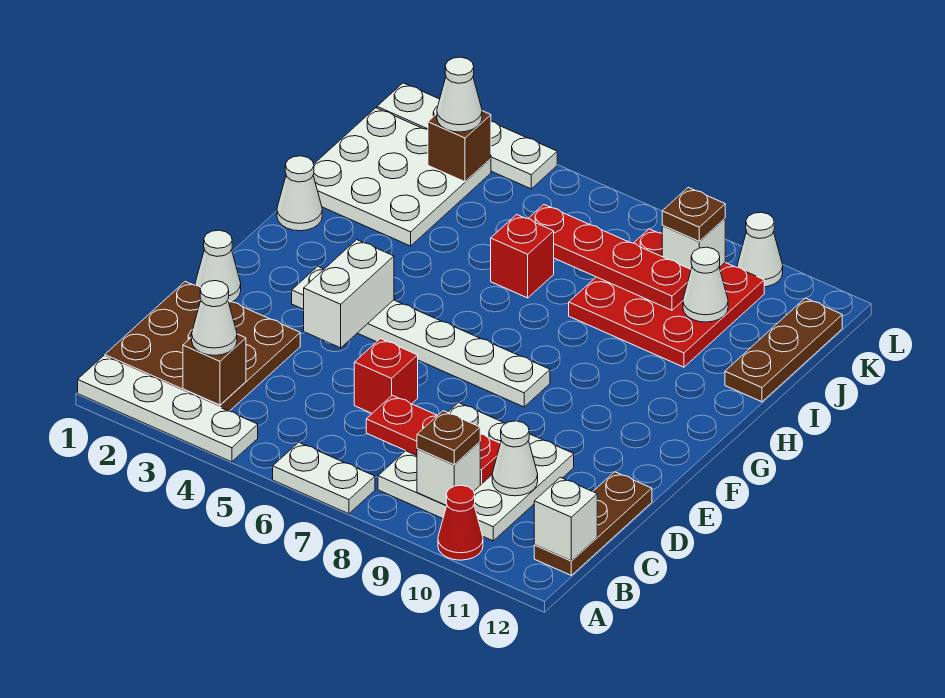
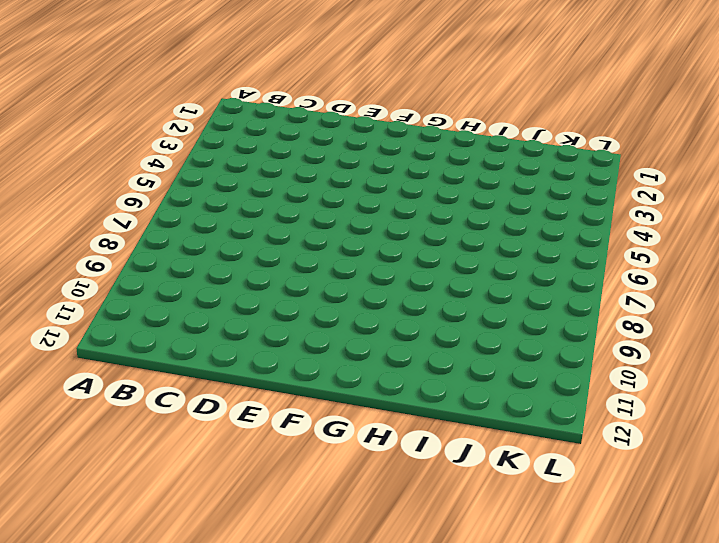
none -> white plate A1:A4 level 1
none -> white plate A6:A7 level 1
none -> red cone A10 level 1
none -> brown plate B1:D3 level 1

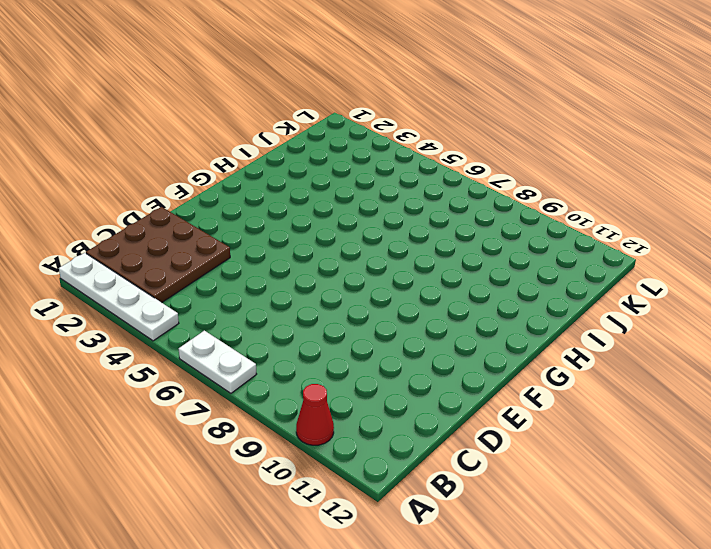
none -> white plate B8:D10 level 1
none -> brown plate B12:D12 level 1
none -> red brick D6 level 1
none -> white cone E1 level 1

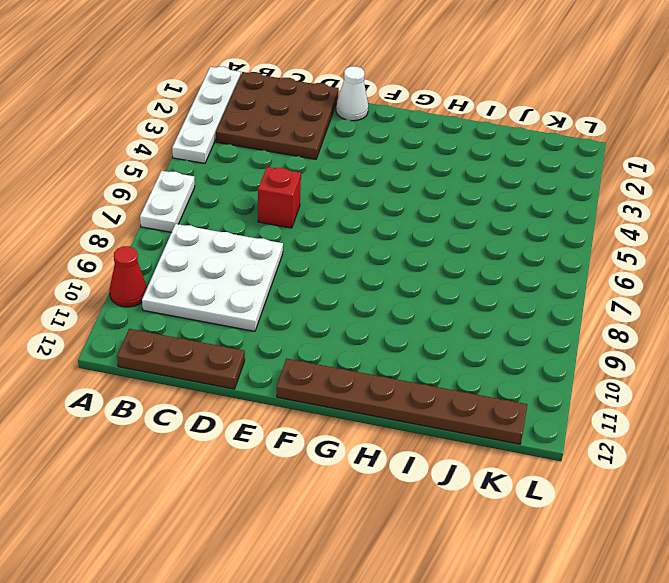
brown plate F12:K12 level 1 -> brown plate I12:K12 level 1
none -> white plate F3:F8 level 1
none -> white cone H1 level 1
none -> white plate I1:K3 level 1
none -> red brick I6 level 1

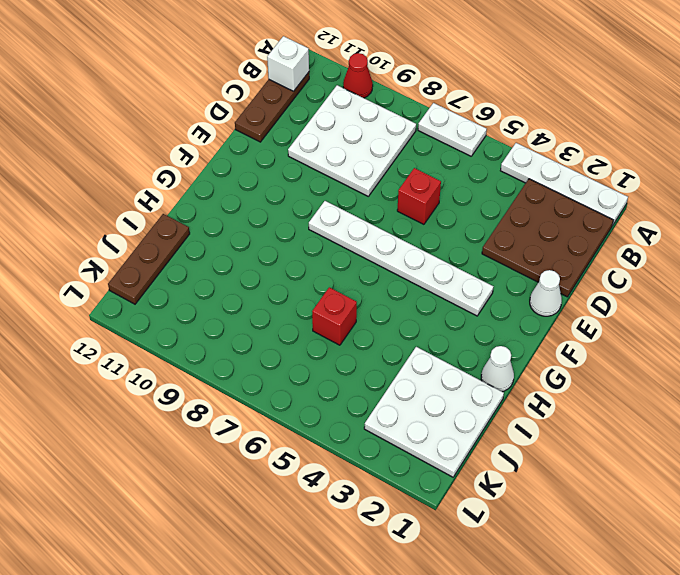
none -> red plate I8:K10 level 1
none -> white plate L1:L4 level 1
none -> white cone L10 level 1
none -> brown brick B3 level 2

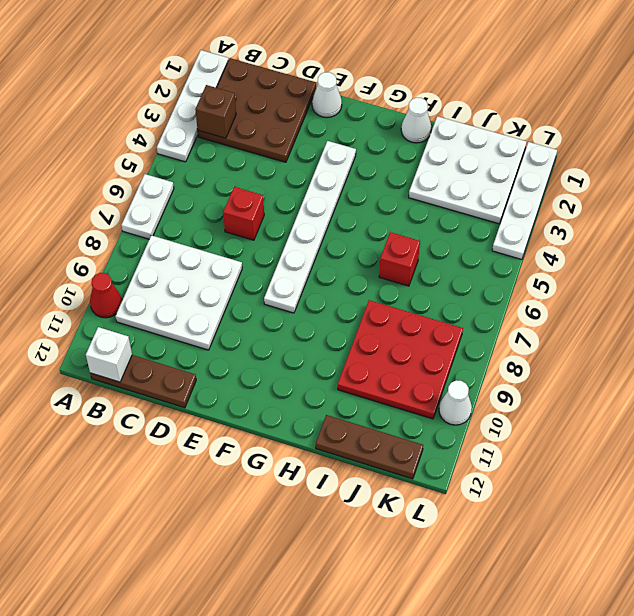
none -> white brick B9 level 2
none -> red plate C7:C9 level 2
none -> white cone C10 level 2
none -> white brick E4:F4 level 2

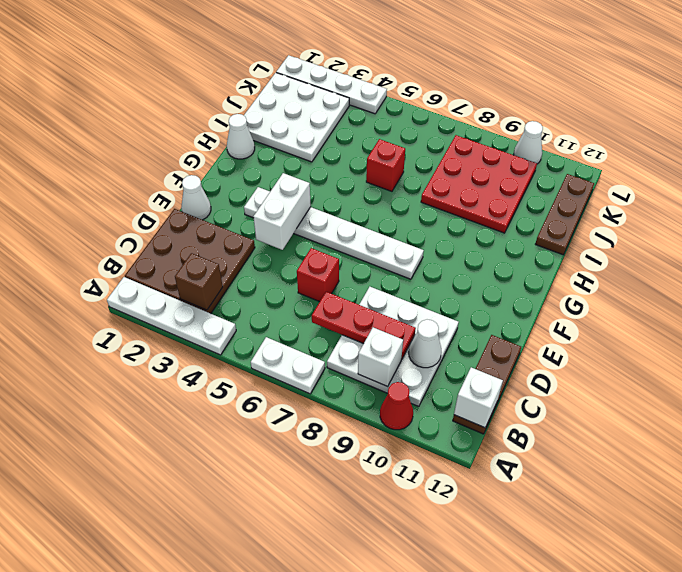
none -> red plate J6:J9 level 2
none -> white cone J10 level 2
none -> brown brick K3 level 2
none -> white brick K9 level 2

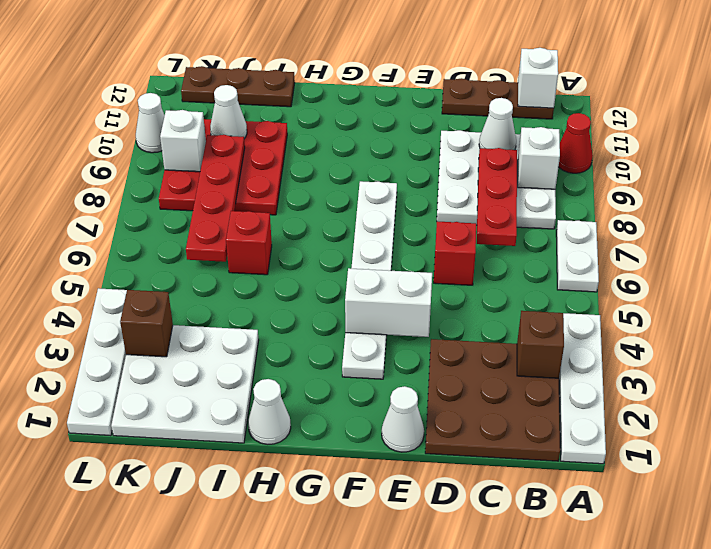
none -> white cone B3 level 3
none -> brown plate B9 level 3
none -> white cone K3 level 3
none -> brown plate K9 level 3

